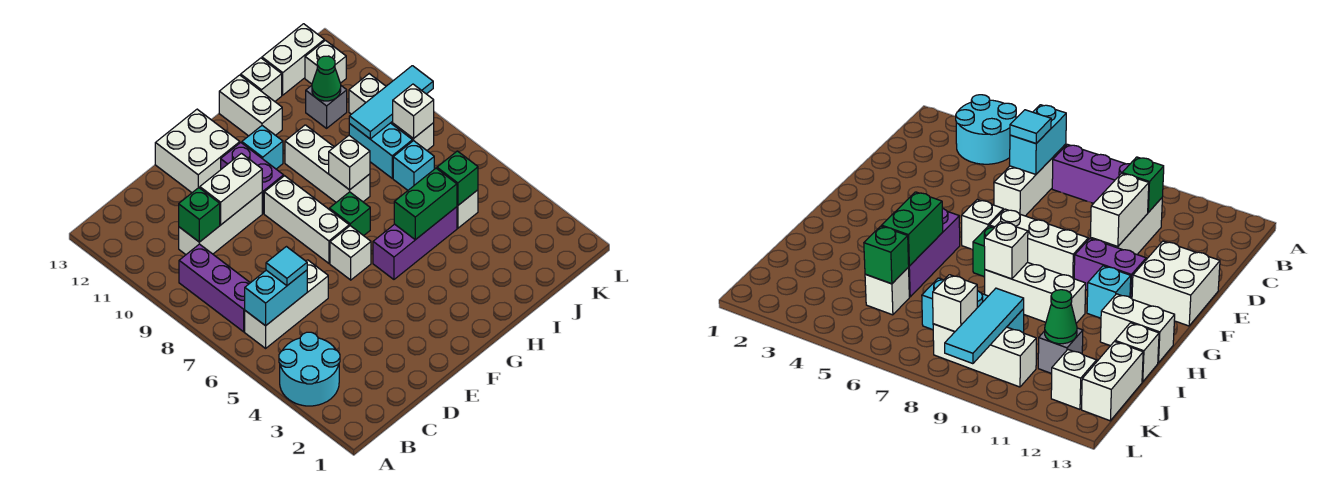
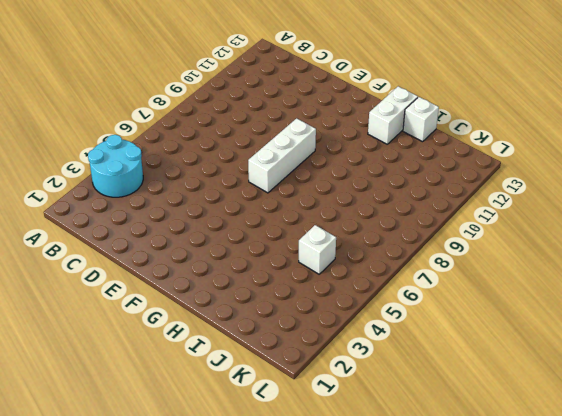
none -> white brick B6:D6 level 1
none -> purple brick B7:B9 level 1
none -> white brick C10:E10 level 1
none -> white brick E12:F13 level 1

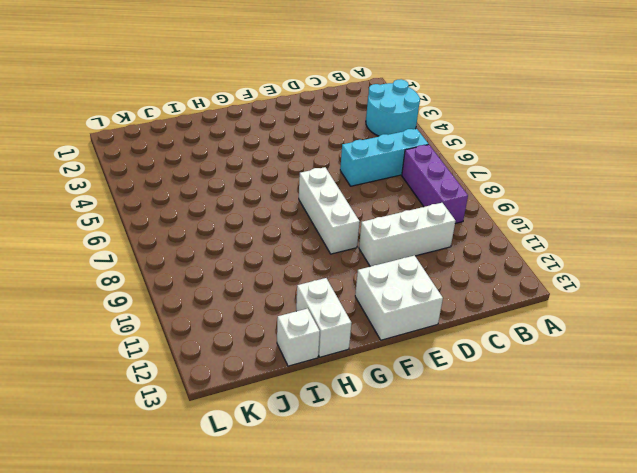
cyan brick B6:D6 level 1 -> white brick B6:D6 level 1
none -> white brick F6 level 1
none -> purple brick F10:F11 level 1
none -> purple brick G5:I5 level 1
none -> green brick G7 level 1

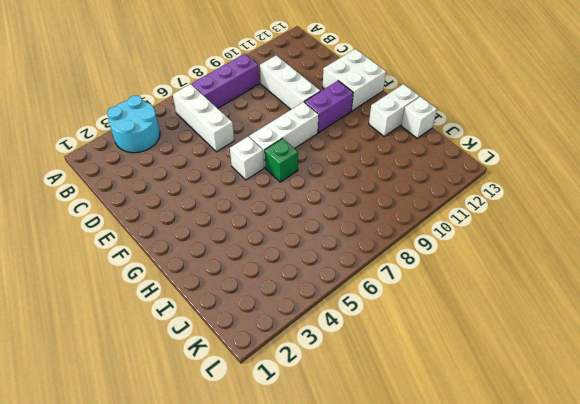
none -> purple brick G5:I5 level 1
none -> cyan brick G11 level 1
none -> white brick H8:H10 level 1
none -> white brick J5 level 1

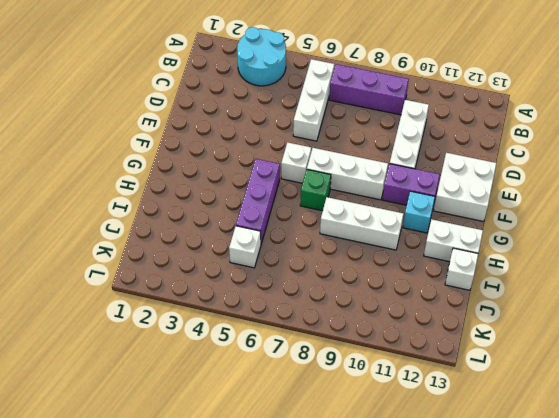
none -> cyan brick J7 level 1
none -> cyan brick J8:J9 level 1
none -> grey brick J11 level 1
none -> white brick J13:K13 level 1

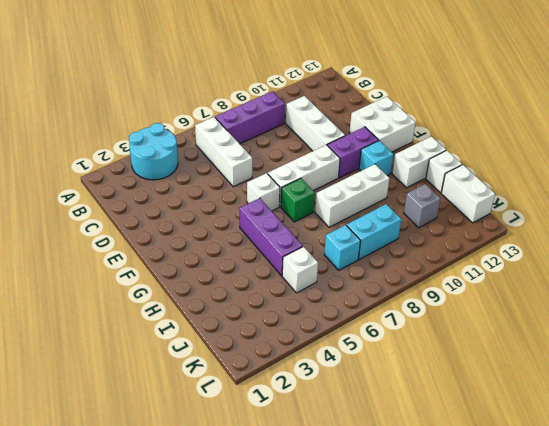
none -> white brick K8:K10 level 1
none -> white brick K12 level 1
none -> cyan brick B6:C6 level 2
none -> green brick C10 level 2

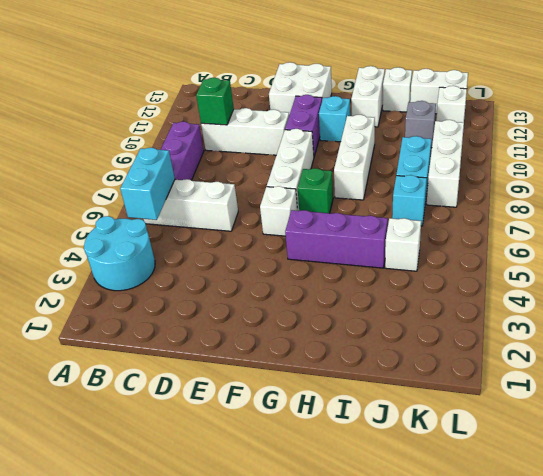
cyan brick B5:B6 level 2 -> cyan brick B6:C6 level 2
none -> white brick D10:E10 level 2
none -> green brick H5:I5 level 2
none -> white brick H8 level 2
none -> green brick J5 level 2

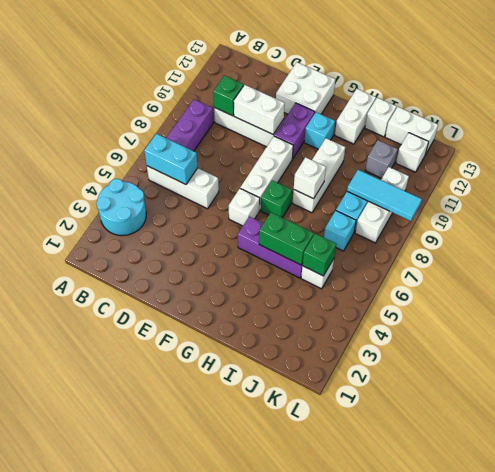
none -> green cone J11 level 2
none -> white brick K8 level 2
none -> cyan tile C6 level 3

